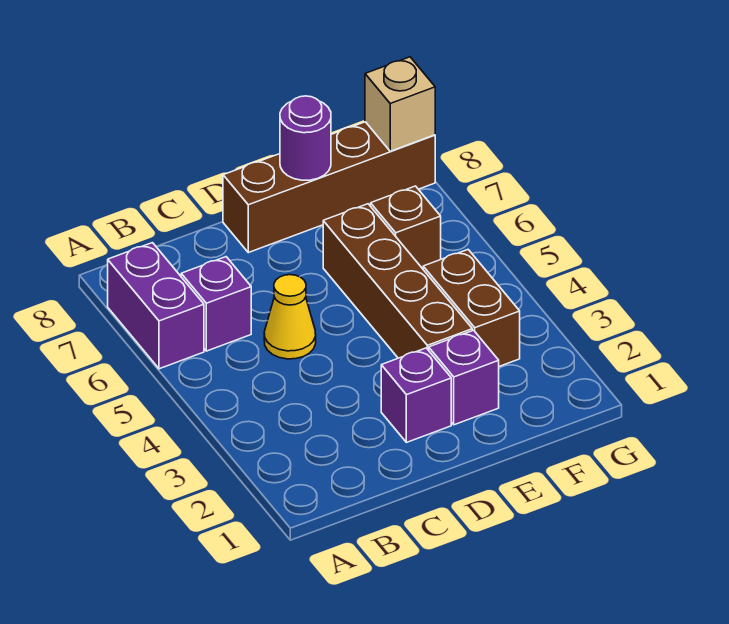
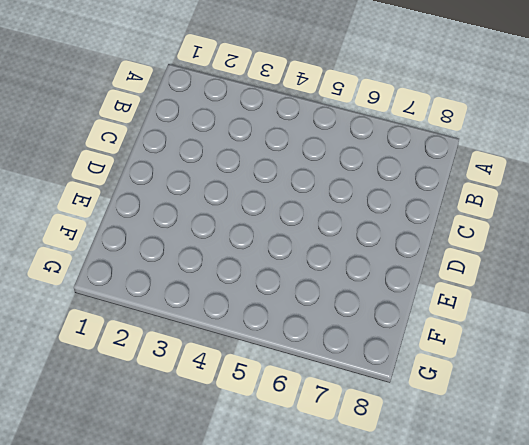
none -> purple brick A6:A7 level 1
none -> purple brick B6 level 1

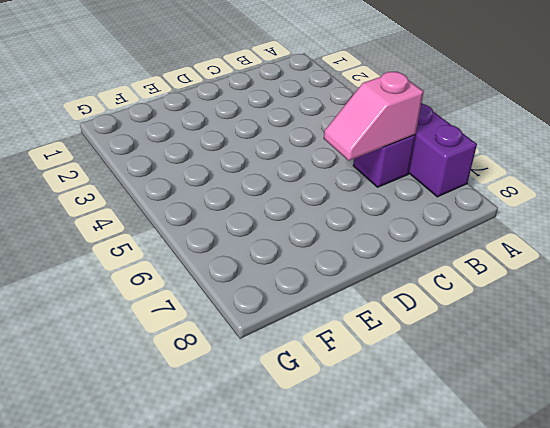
pink slope B6:C6 level 2 top B -> none
none -> yellow cone C5 level 1
none -> purple brick D2 level 1

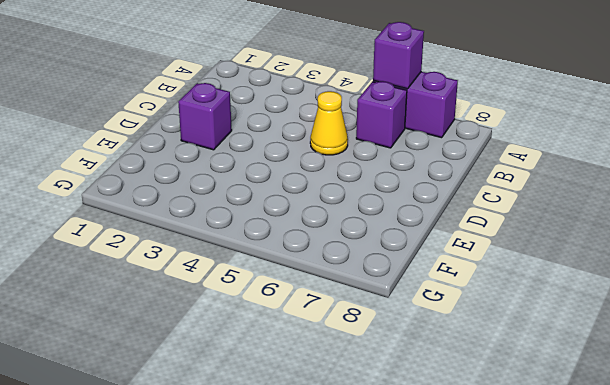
purple brick A6 level 2 -> purple brick E2 level 1
none -> brown brick D8:G8 level 1
none -> brown brick E3:E6 level 1

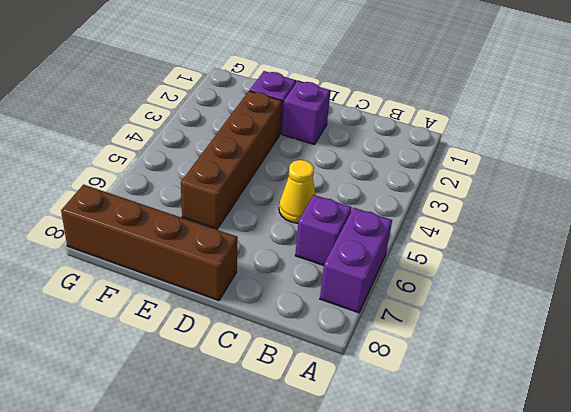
none -> brown brick F3:F4 level 1
none -> brown brick F6 level 1

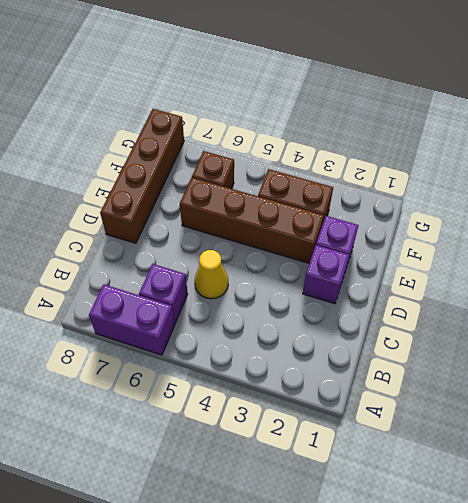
none -> purple round brick E8 level 2
none -> tan brick G8 level 2

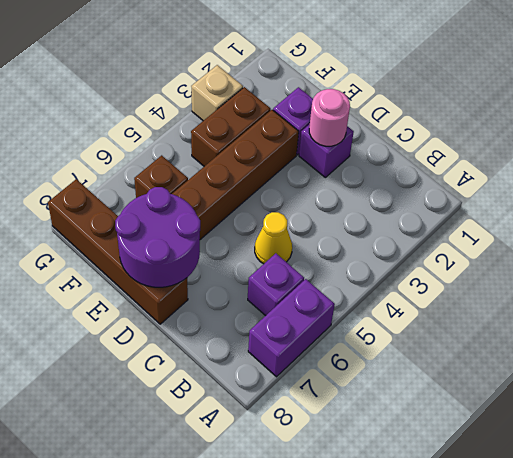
pink round brick D2 level 2 -> none
purple round brick D7:E8 level 2 -> purple round brick E8 level 2
tan brick G3 level 1 -> tan brick G8 level 2

